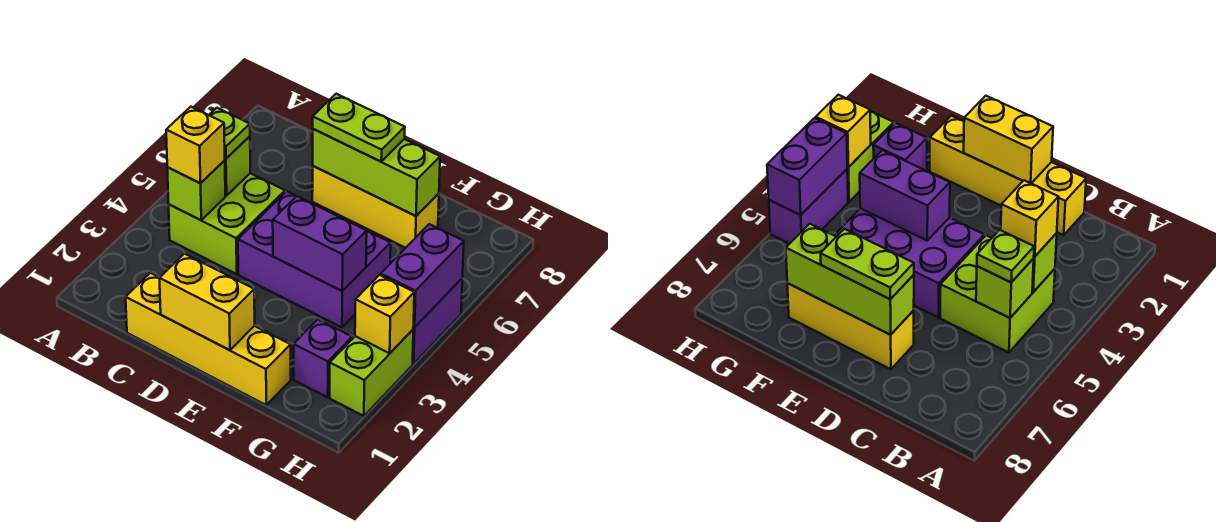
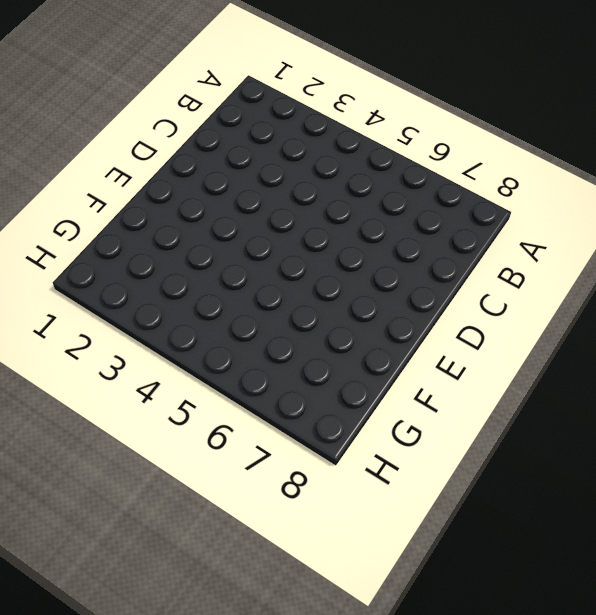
none -> lime brick B4:C5 level 1
none -> yellow brick C1:F1 level 1
none -> purple brick D4:F5 level 1

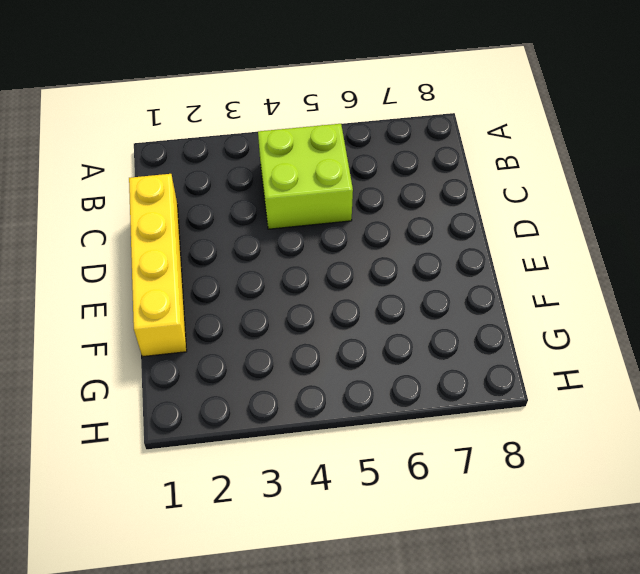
none -> purple brick D4:F5 level 1
none -> yellow brick D7:F7 level 1
none -> purple brick G2 level 1

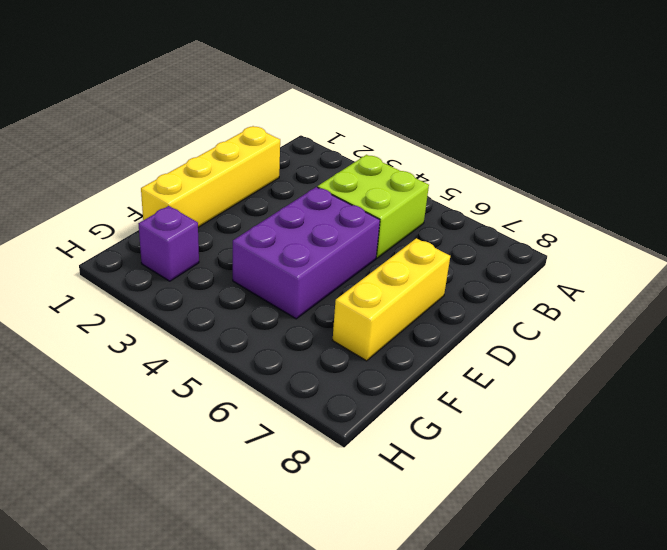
none -> lime brick H2:H3 level 1
none -> purple brick H4:H5 level 1
none -> lime brick B4 level 2

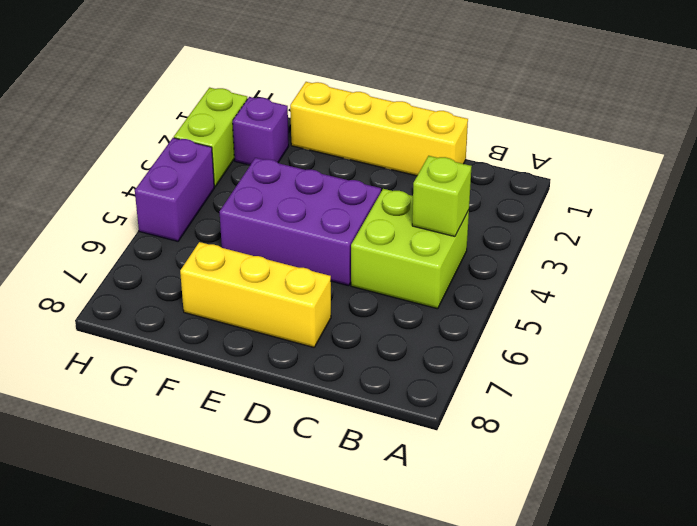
none -> lime brick B5 level 2
none -> yellow brick D1:E1 level 2
none -> lime brick D7:F7 level 2

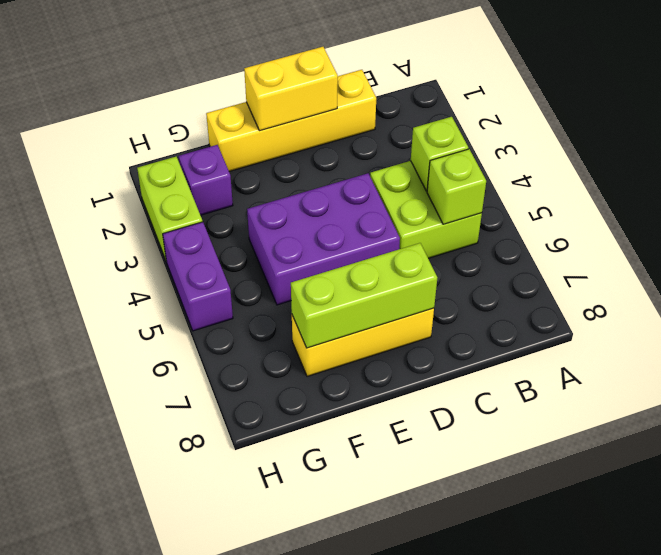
none -> purple brick E4:F4 level 2
none -> yellow brick H3 level 2
none -> purple brick H4:H5 level 2

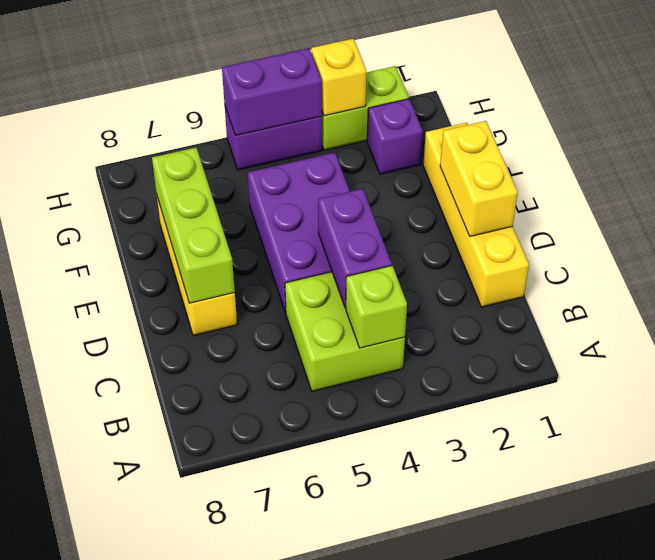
purple brick C4:D4 level 2 -> purple brick E4:F4 level 2
none -> lime brick B5 level 2
none -> yellow brick B4 level 3
none -> lime plate B5 level 3

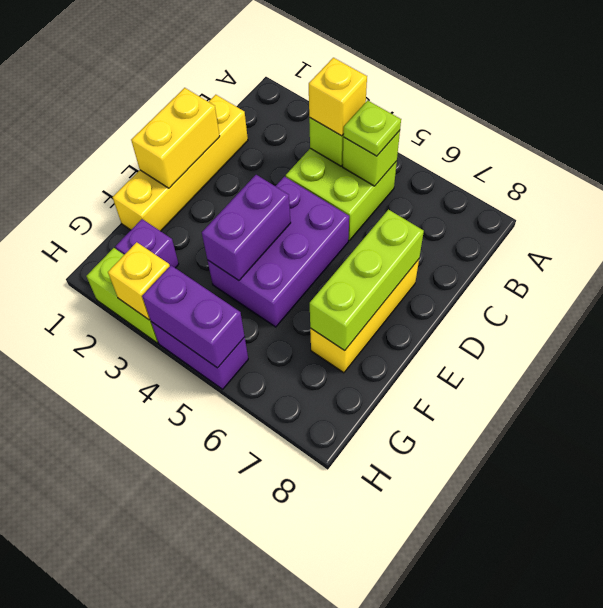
none -> lime plate D7:E7 level 3

